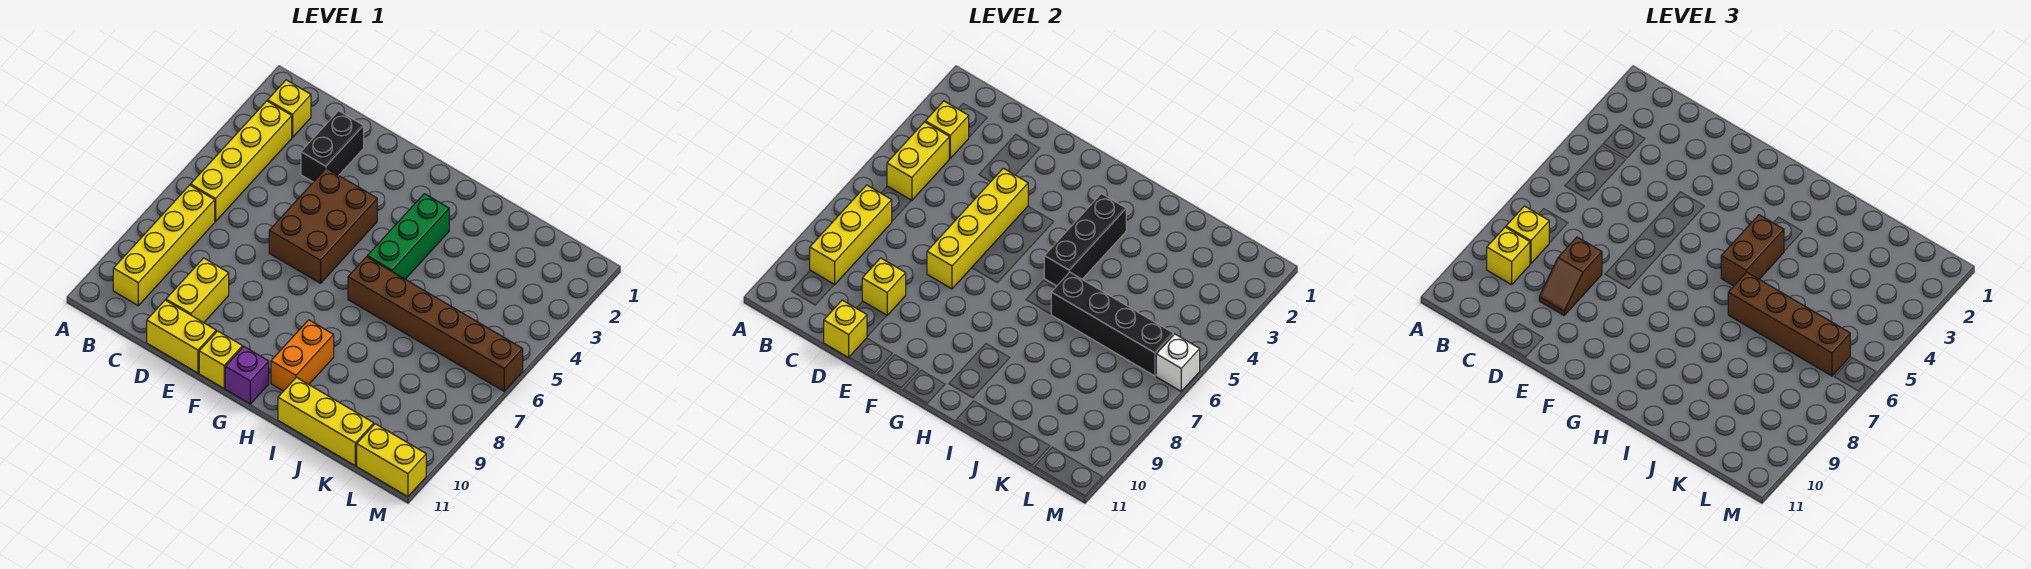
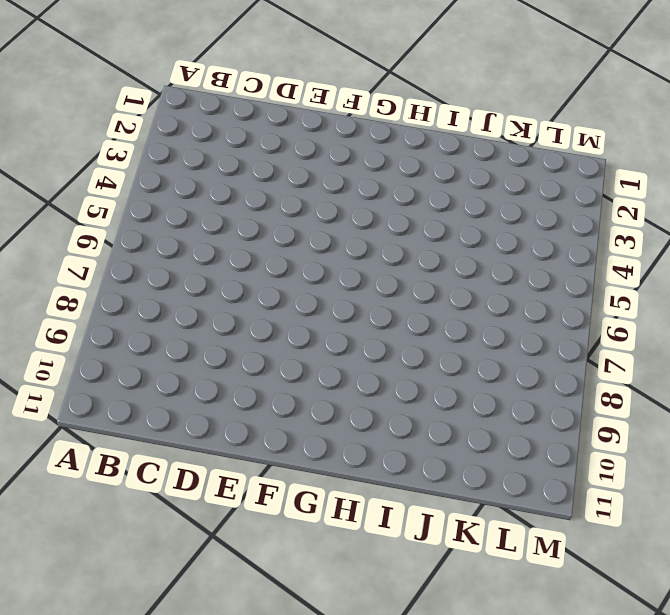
none -> yellow brick B2 level 1
none -> yellow brick B3:B6 level 1
none -> yellow brick B7:B10 level 1

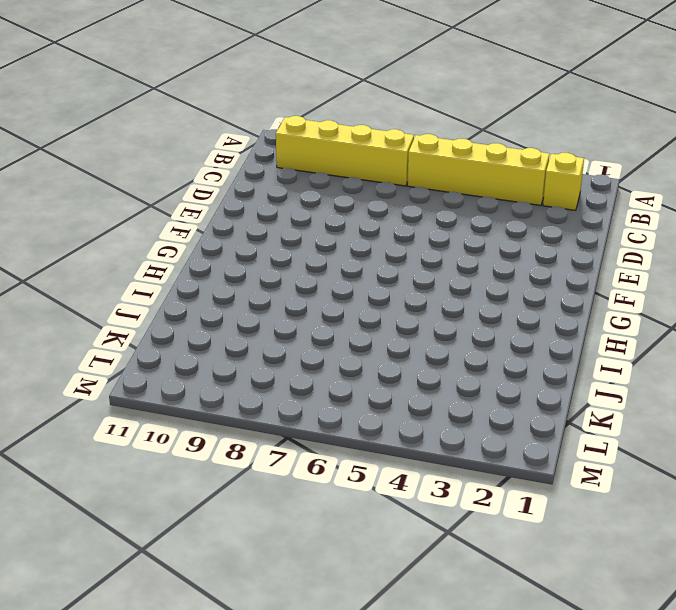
none -> black brick D2:D3 level 1
none -> yellow brick D9:D10 level 1
none -> yellow brick D11:E11 level 1

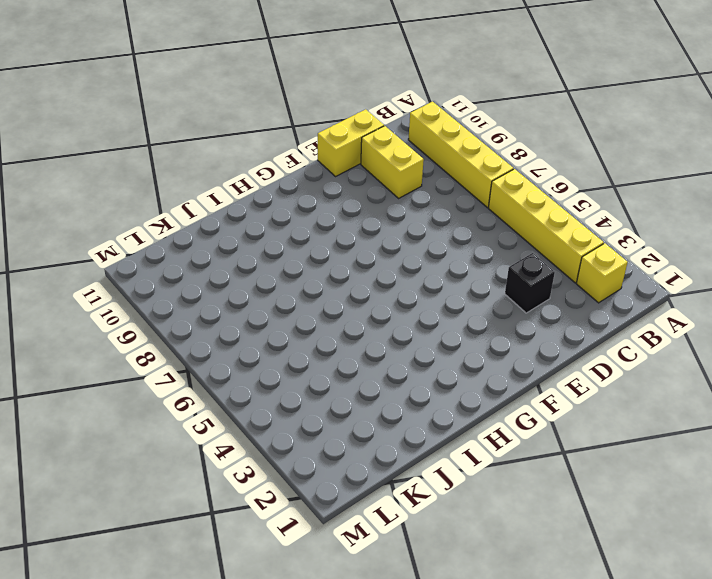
black brick D3 level 1 -> black brick D2:D3 level 1
none -> brown brick E4:F6 level 1
none -> yellow brick F11 level 1
none -> purple brick G11 level 1

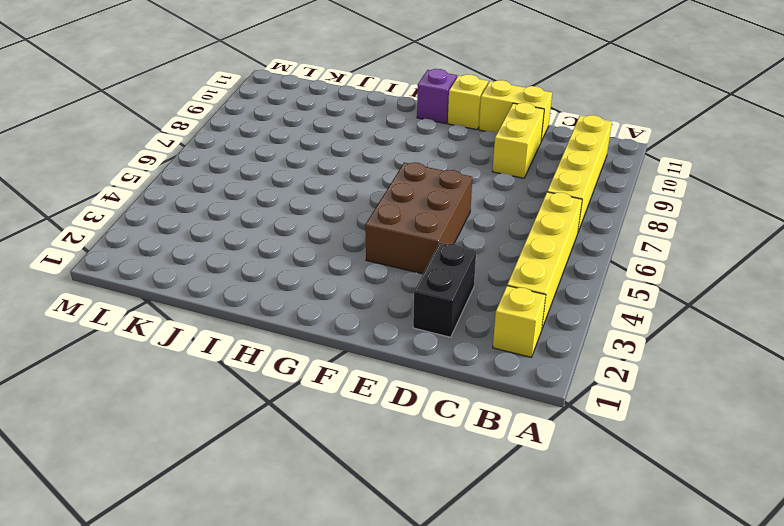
none -> green brick H3:H5 level 1
none -> brown brick H6:M6 level 1
none -> orange brick H9:H10 level 1

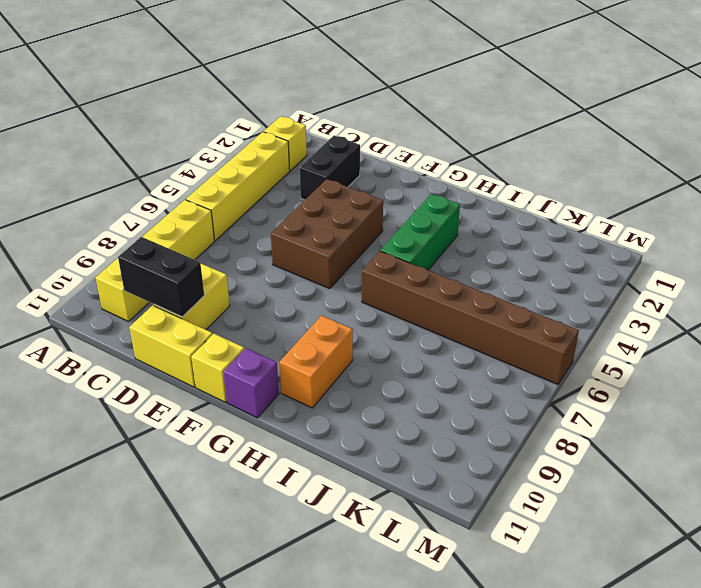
black brick C10:D10 level 2 -> none
none -> yellow brick I11:K11 level 1
none -> yellow brick L11:M11 level 1
none -> yellow brick B3 level 2

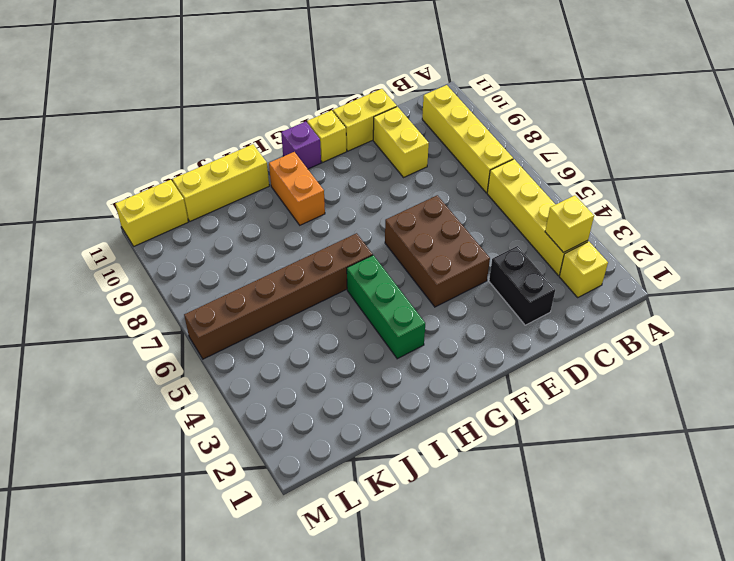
none -> yellow brick B4:B5 level 2
none -> yellow brick B7:B9 level 2
none -> yellow brick D9 level 2

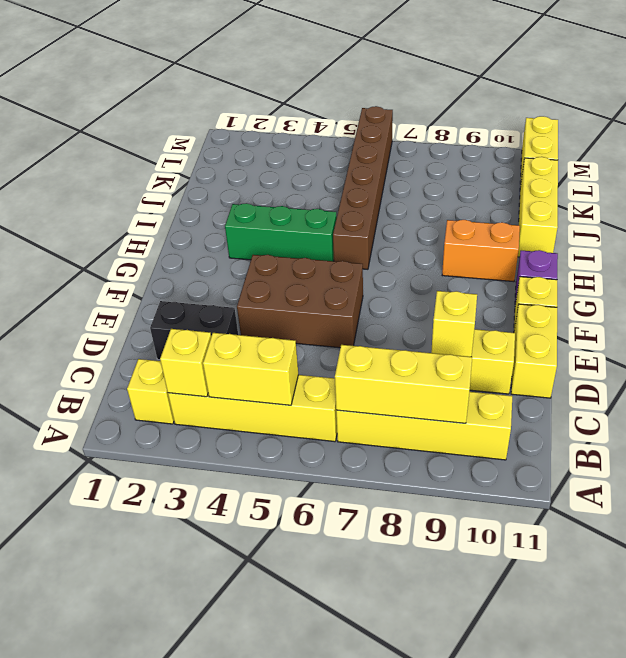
none -> yellow brick D11 level 2
none -> yellow brick E4:E7 level 2
none -> black brick H3:H5 level 2

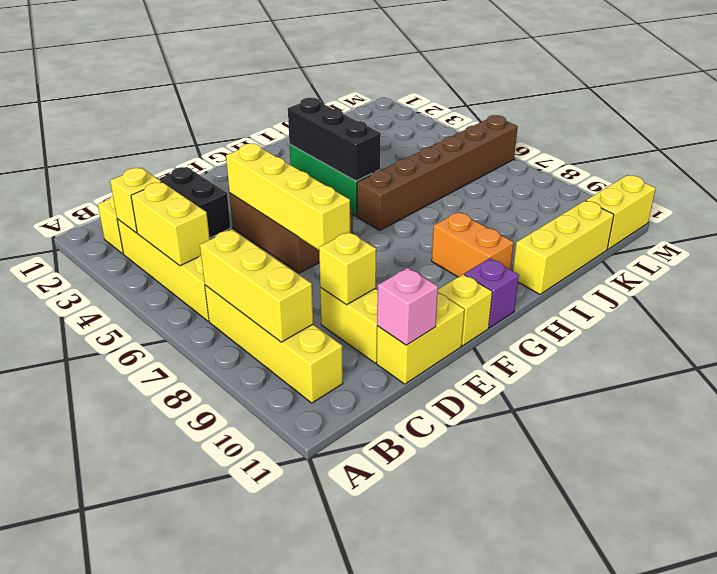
pink brick D11 level 2 -> yellow brick D11 level 2
none -> black brick I6:L6 level 2
none -> white brick M6 level 2
none -> yellow brick B8 level 3

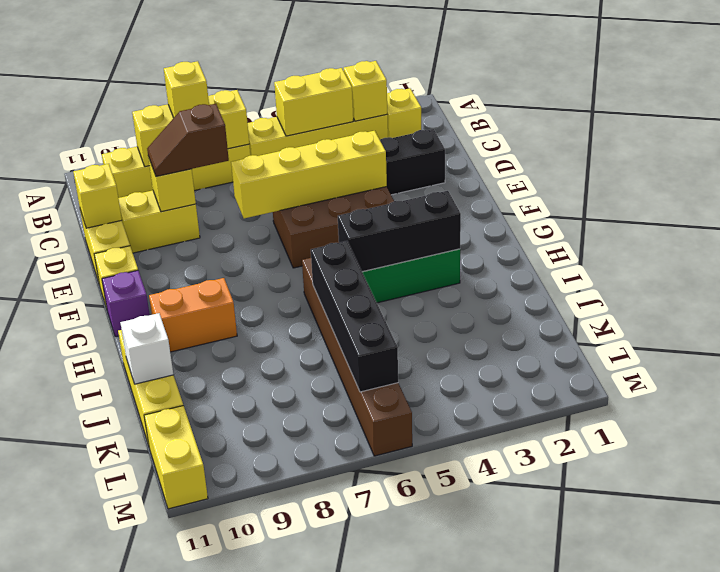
white brick J11 level 2 -> white brick M6 level 2
none -> yellow brick B9 level 3
none -> brown brick H4:H5 level 3
none -> brown brick I6:L6 level 3

